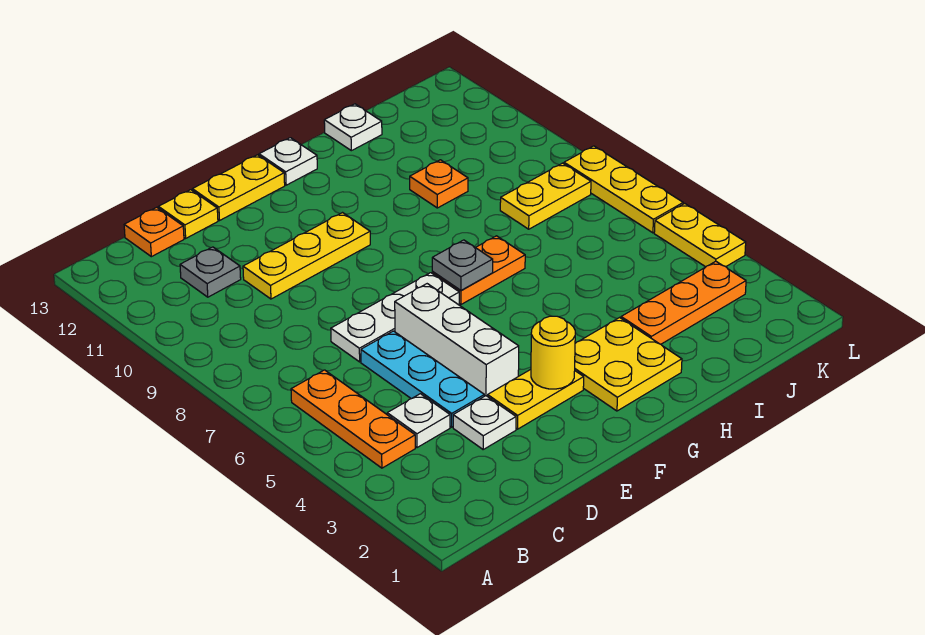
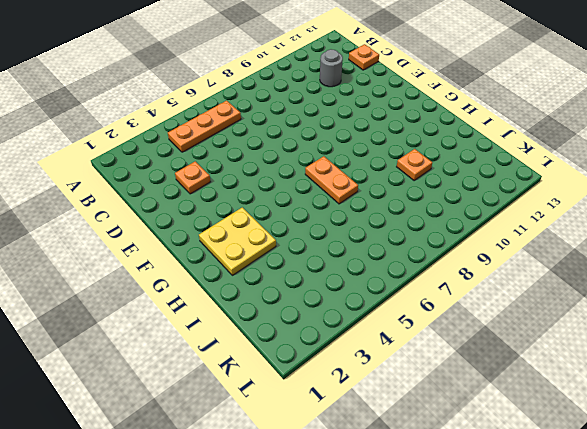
grey round brick C11 level 1 -> grey plate C11 level 1
orange plate D3 level 1 -> white plate D3 level 1
none -> white plate C4 level 1
none -> cyan plate D4:D6 level 1
none -> white plate D7:F7 level 1

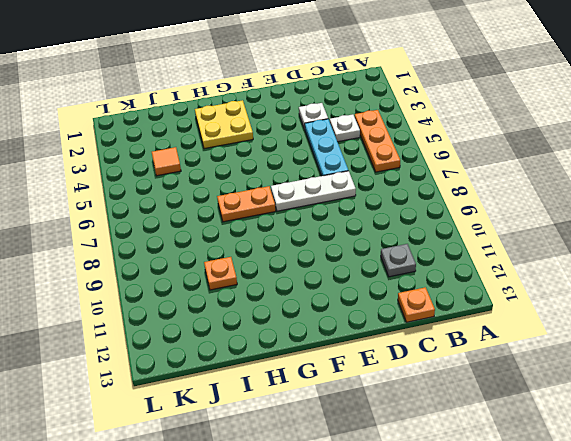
orange tile J4 level 1 -> none
none -> yellow plate D10:F10 level 1
none -> yellow plate D13 level 1
none -> yellow plate E3:F3 level 1

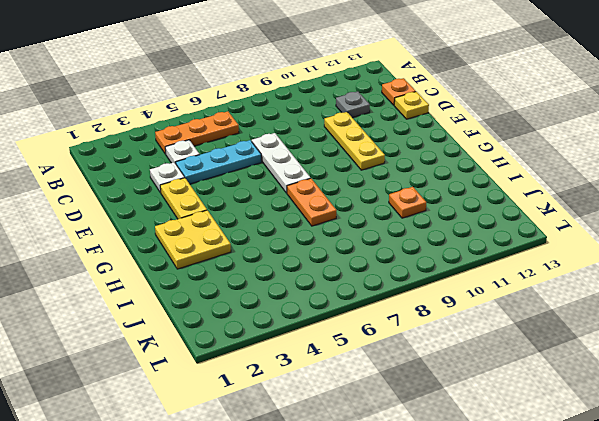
none -> white brick E4:E6 level 1
none -> yellow plate E13:F13 level 1
none -> white plate G13 level 1

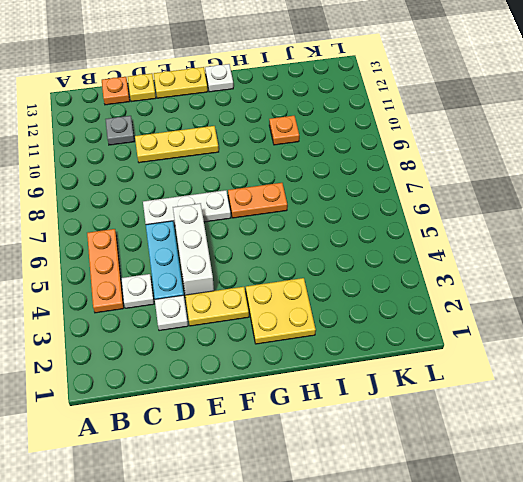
none -> orange plate I3:K3 level 1
none -> white plate I13 level 1
none -> yellow plate J8:K8 level 1

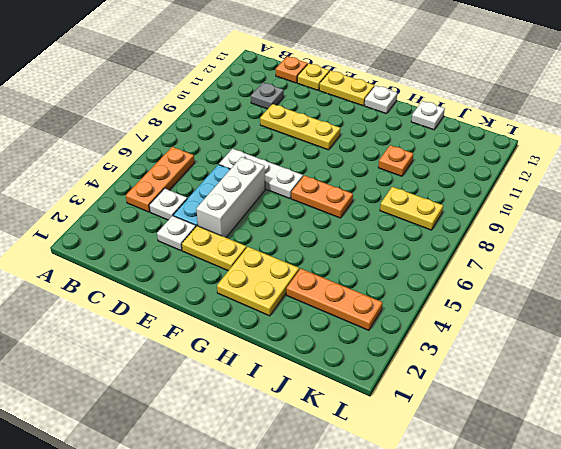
none -> yellow plate L4:L5 level 1
none -> yellow plate L6:L8 level 1
none -> yellow round brick F3 level 2

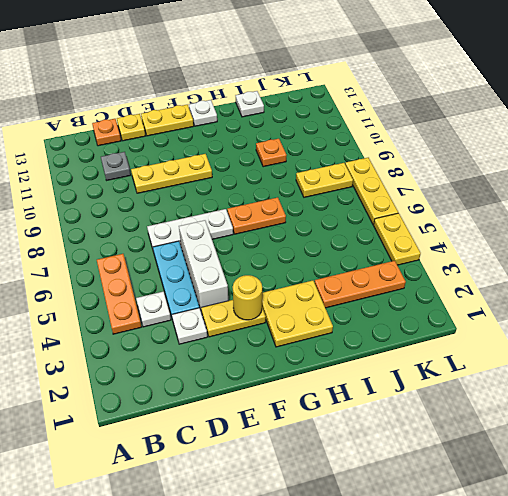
none -> grey plate G7 level 2

